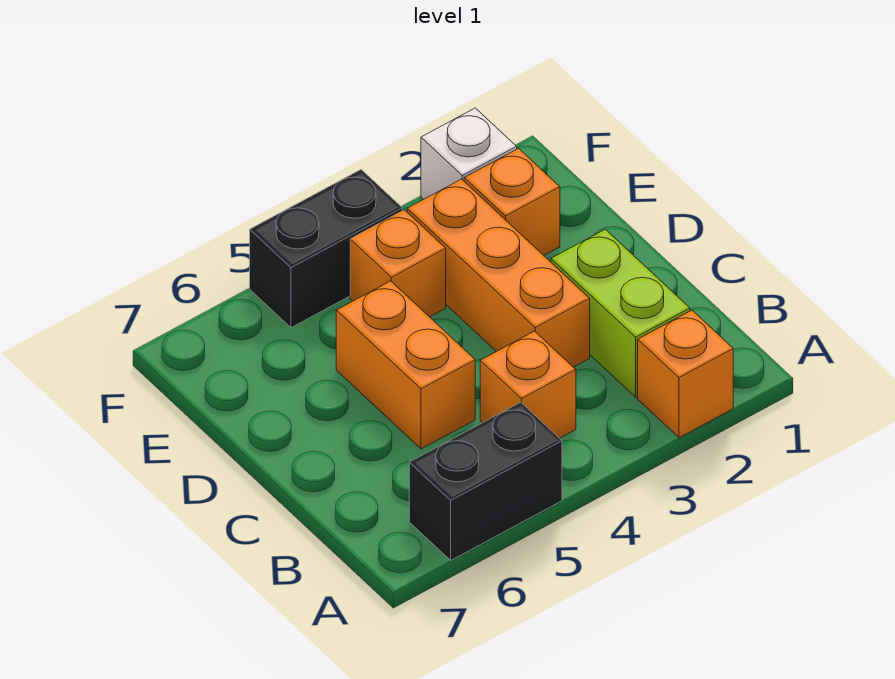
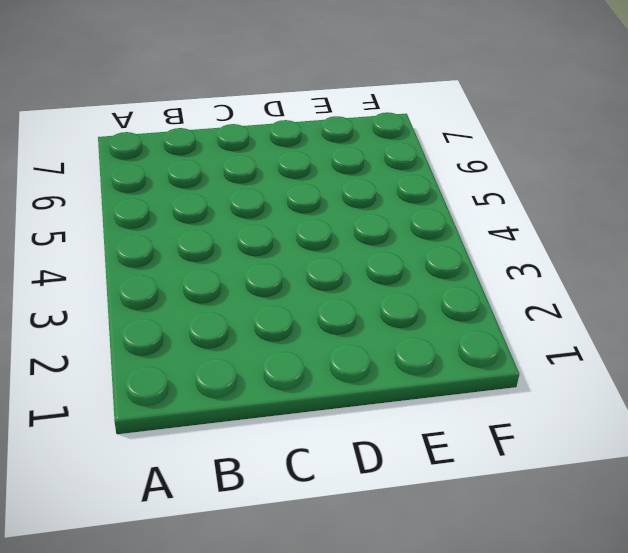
none -> orange brick A2 level 1
none -> black brick A5:A6 level 1

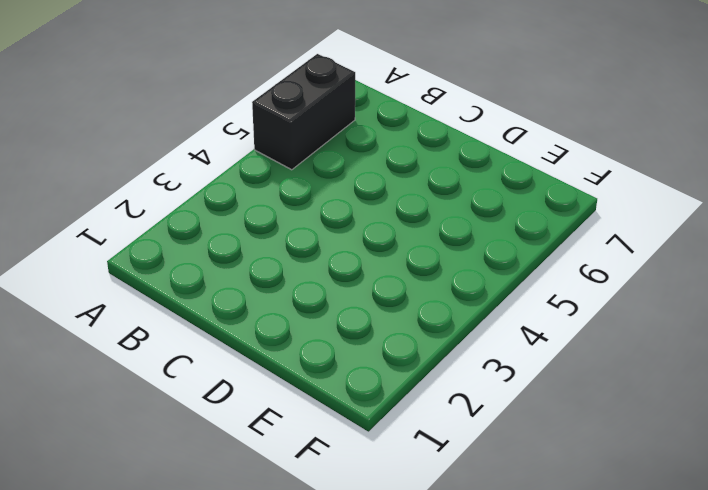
none -> orange brick A2 level 1
none -> lime brick B2:C2 level 1

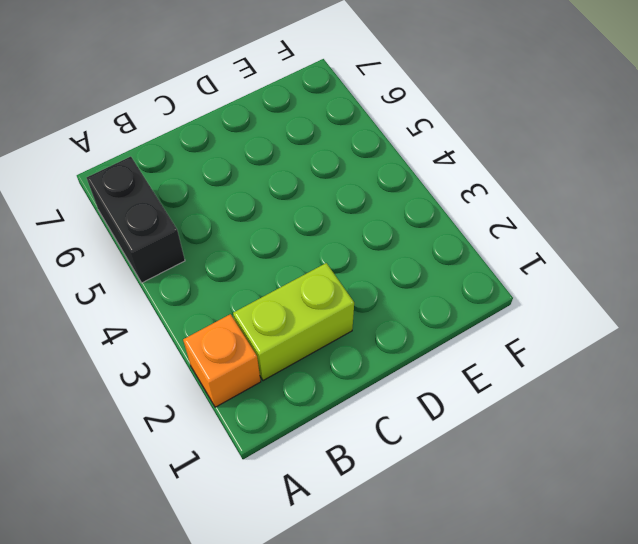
none -> orange brick B4 level 1
none -> orange brick C3:E3 level 1

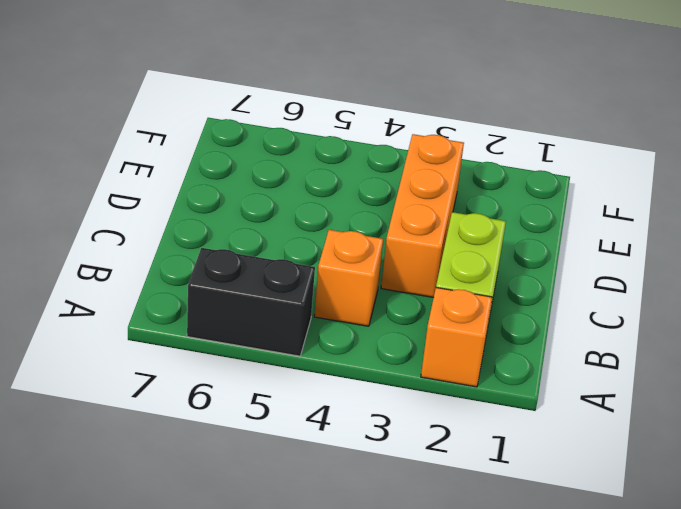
none -> orange brick C5:D5 level 1
none -> orange brick E2 level 1

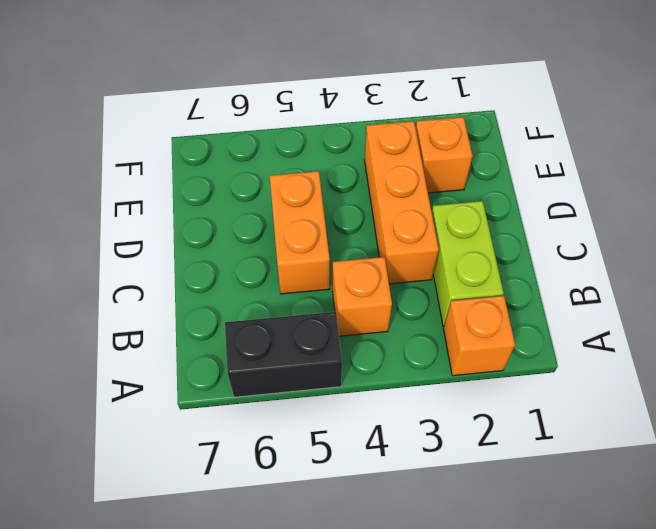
none -> orange brick E4 level 1
none -> white brick F2 level 1

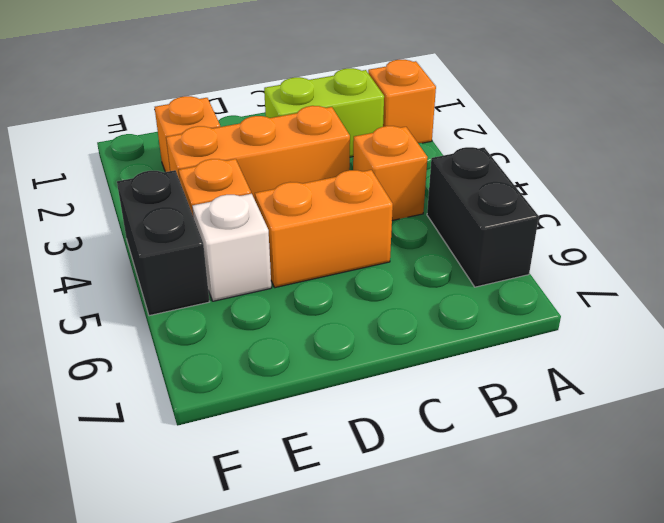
white brick E5 level 1 -> white brick F2 level 1

